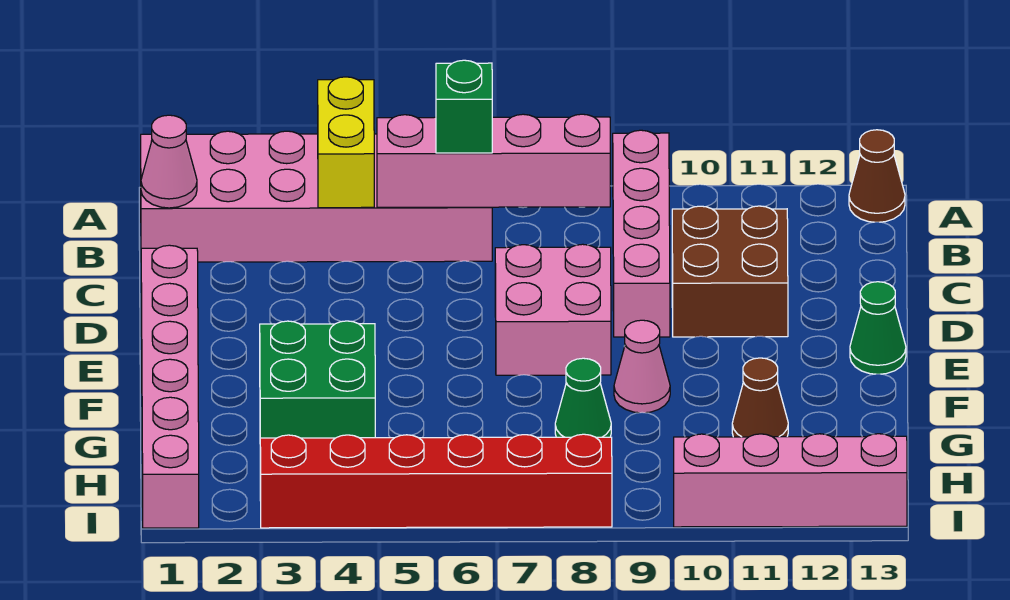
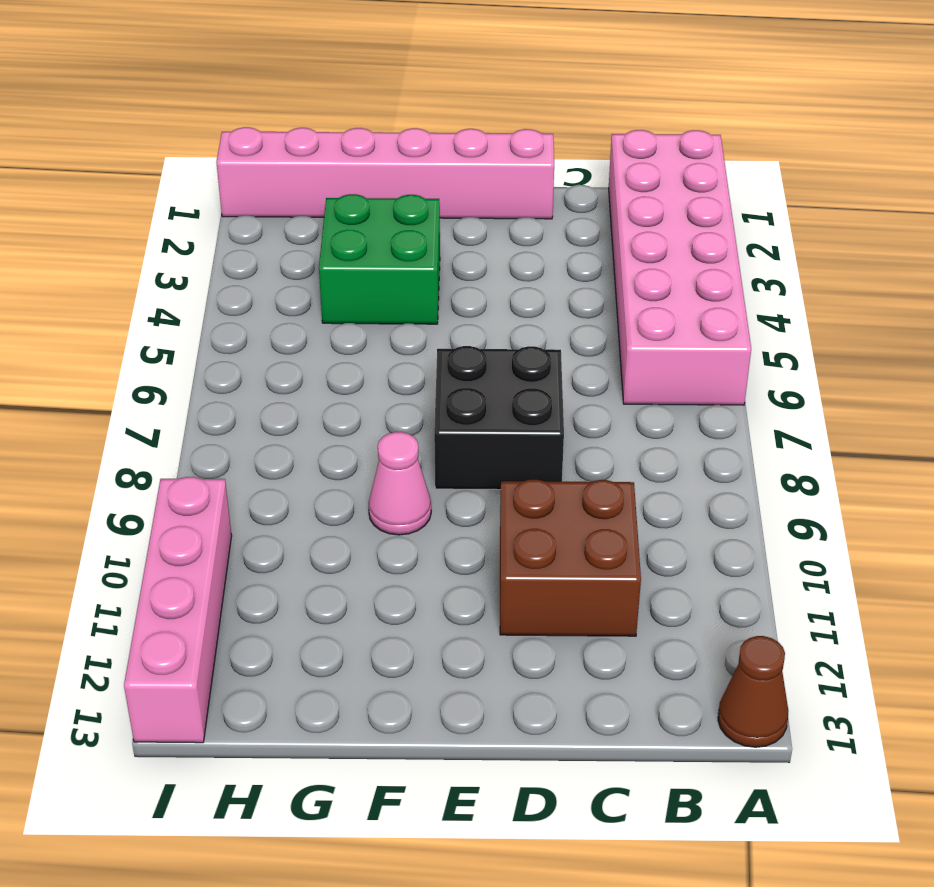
black brick D7:E8 level 1 -> pink brick D7:E8 level 1
none -> pink brick A9:D9 level 1
none -> green cone E13 level 1
none -> green cone G8 level 1

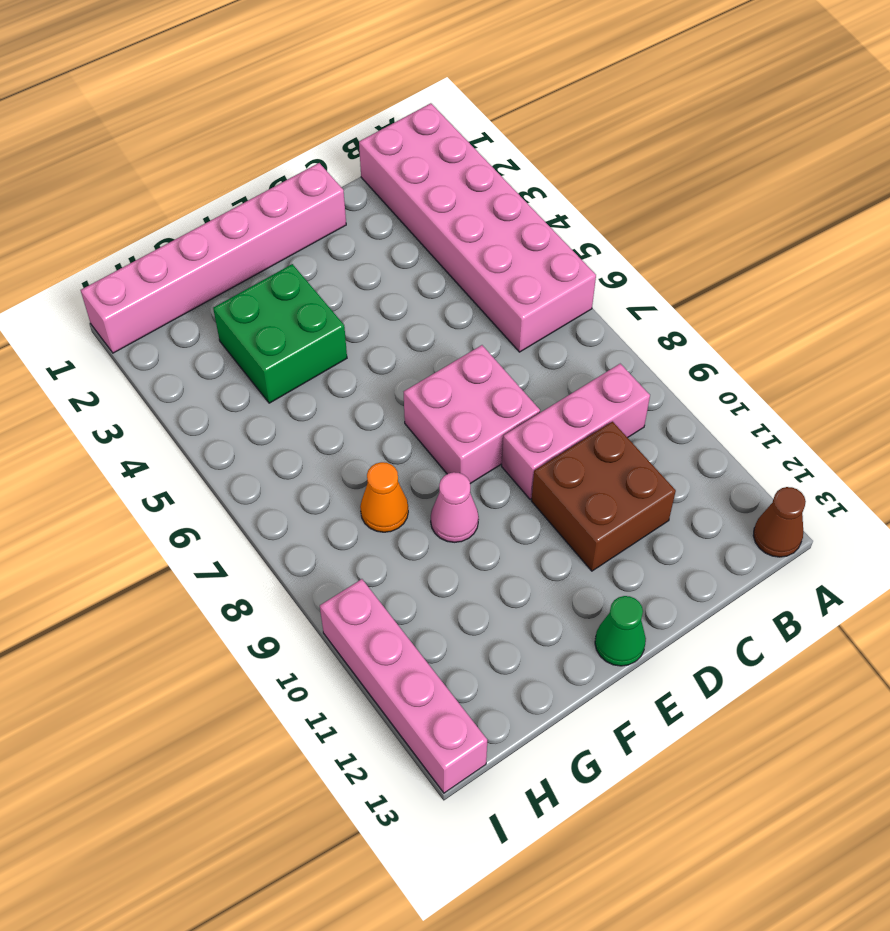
pink brick B9:D9 level 1 -> pink brick A9:D9 level 1
orange cone G8 level 1 -> green cone G8 level 1
none -> brown cone G11 level 1
none -> red brick I3:I8 level 1
none -> yellow brick A4:B4 level 2

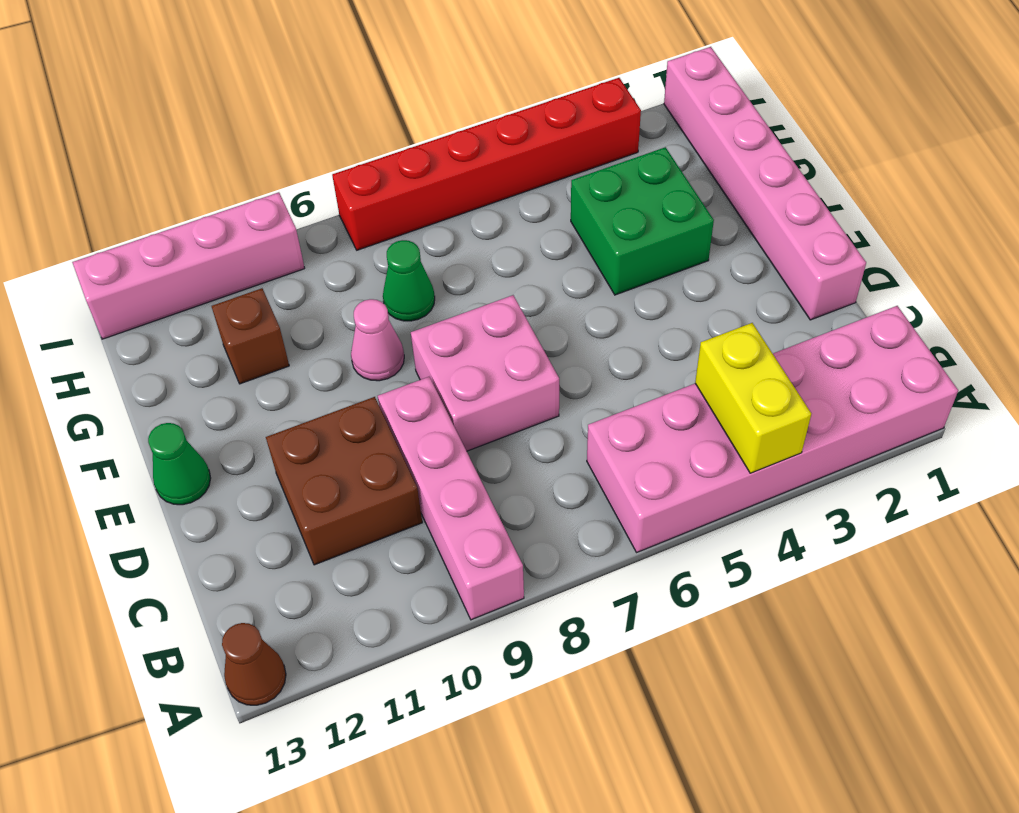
brown brick G11 level 1 -> brown cone G11 level 1
none -> pink cone B1 level 2
none -> pink brick B5:B8 level 2
none -> green brick B6 level 3

